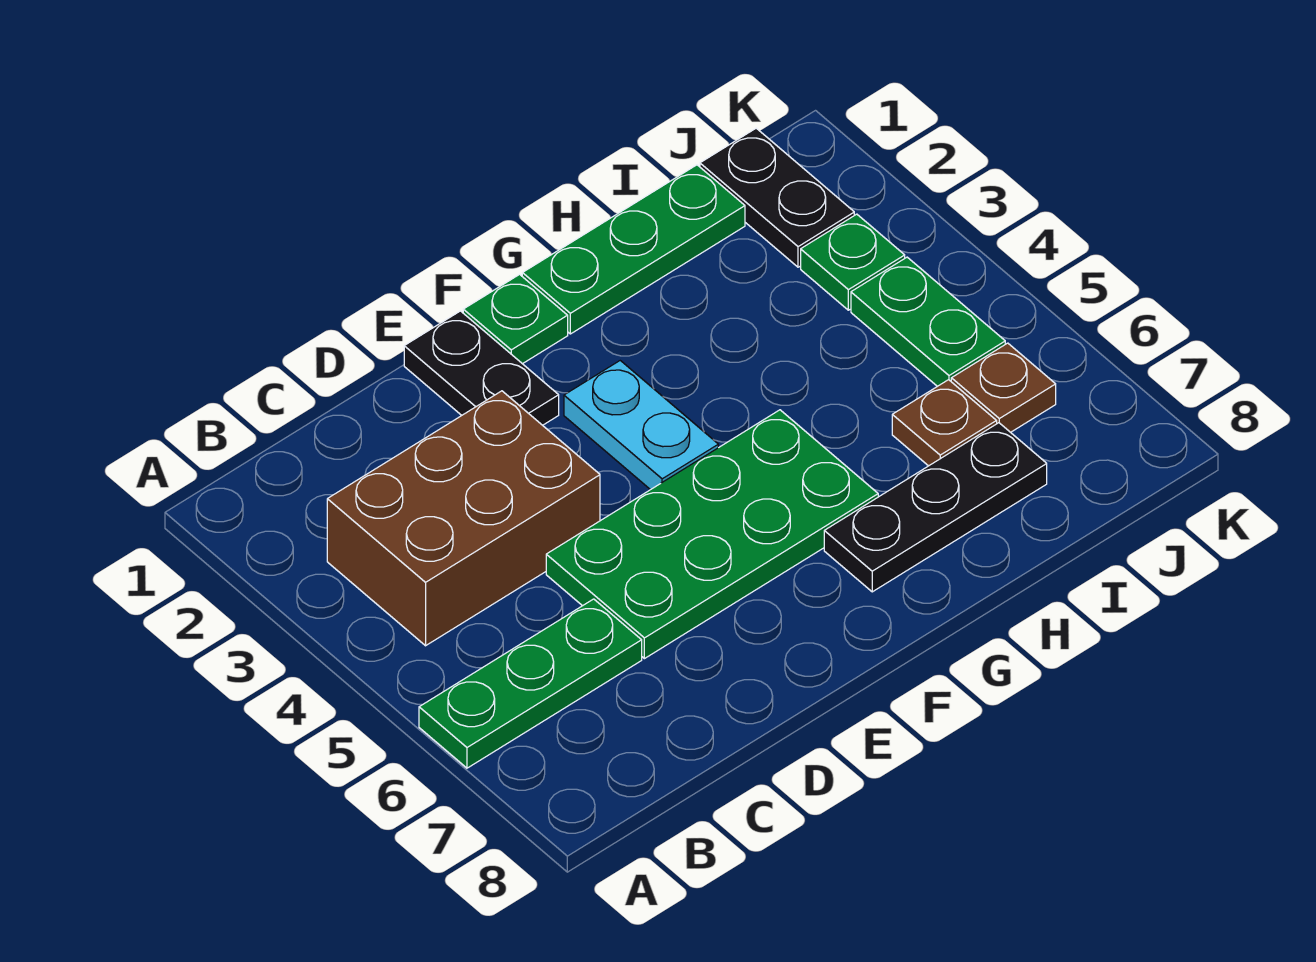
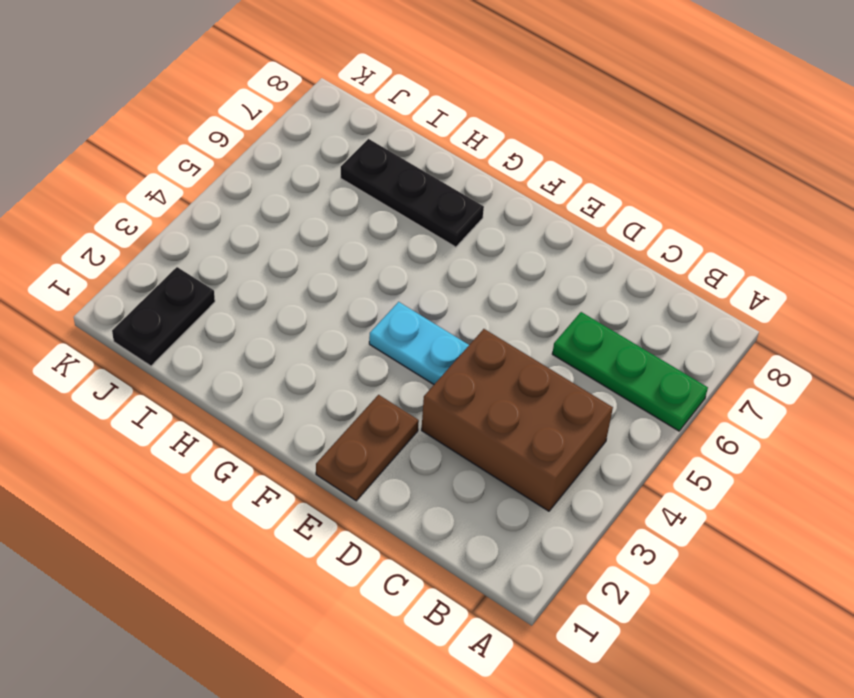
brown plate E1:E2 level 1 -> black plate E1:E2 level 1
cyan plate E4:F4 level 1 -> cyan plate F3:F4 level 1
none -> green plate D5:G6 level 1
none -> green plate F1 level 1
none -> green plate G1:I1 level 1

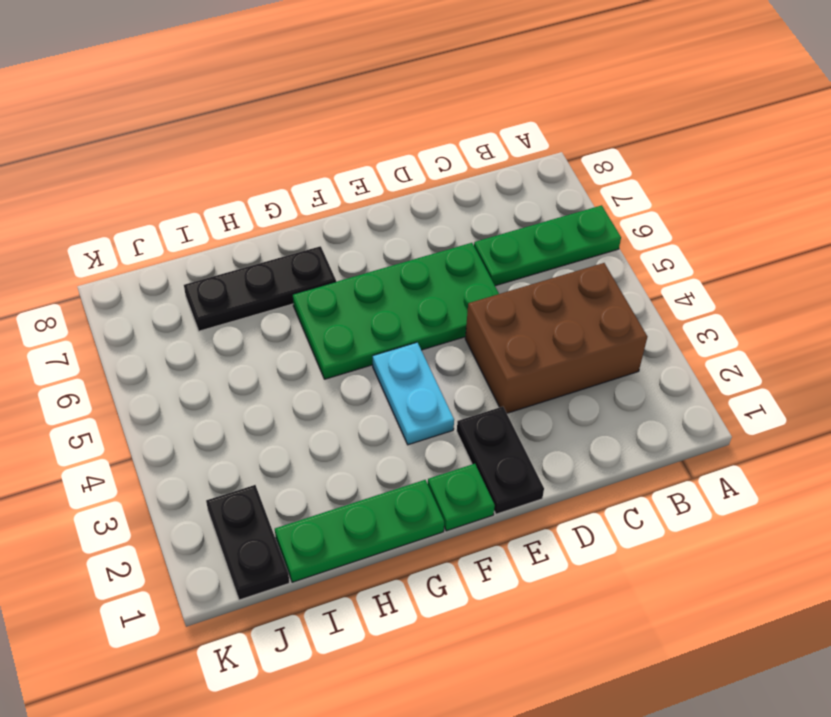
none -> brown plate I6 level 1
none -> green plate J3 level 1
none -> green plate J4:J5 level 1

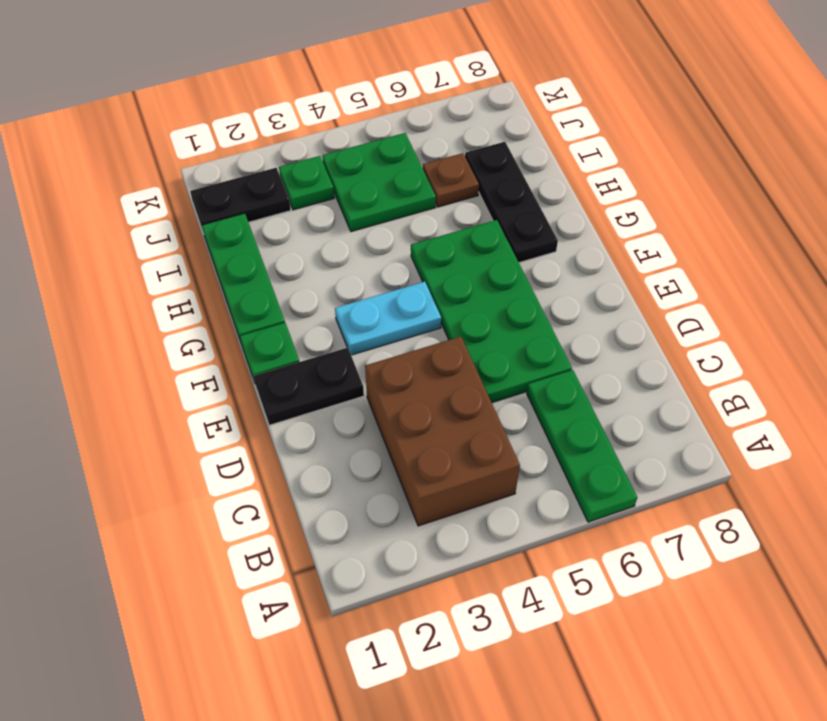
green plate I4:J5 level 1 -> green plate J4:J5 level 1
none -> brown plate J6 level 1

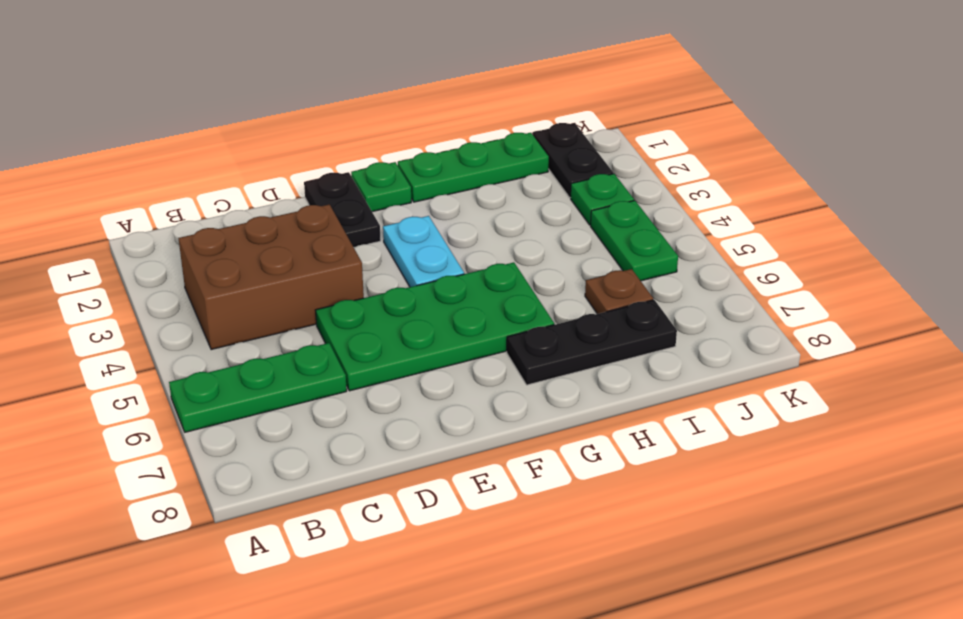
none -> brown plate J6 level 1

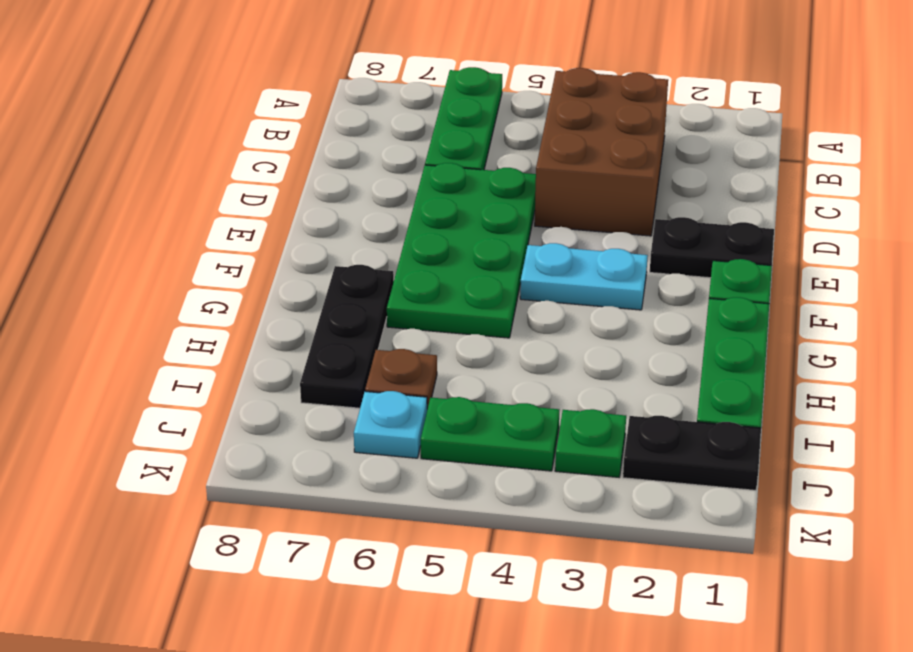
cyan plate J6 level 1 -> brown plate J6 level 1

